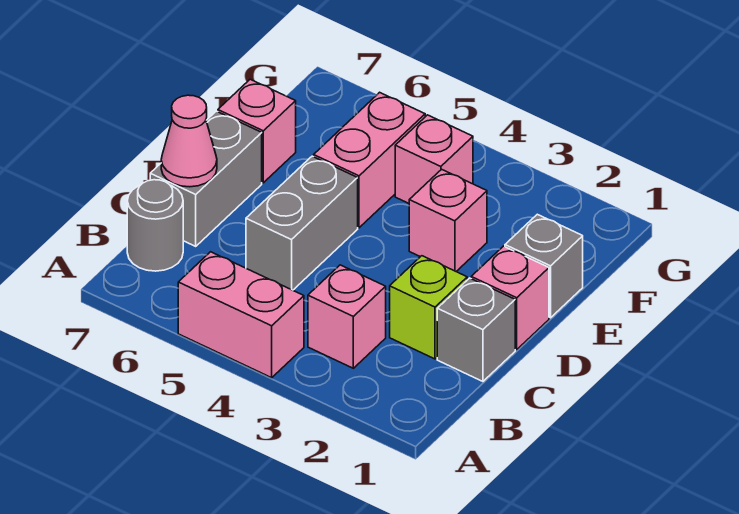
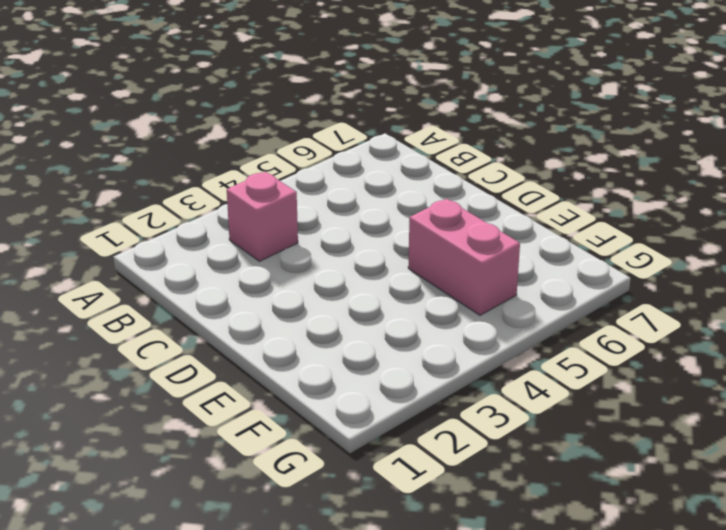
none -> pink brick A4:A5 level 1
none -> grey round brick B7 level 1
none -> grey brick C1 level 1

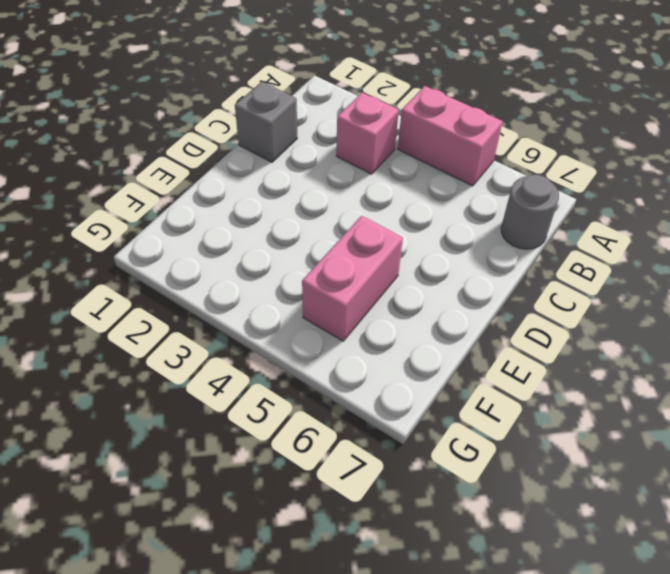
none -> lime brick C2 level 1
none -> grey brick C5:D5 level 1
none -> grey brick C7:D7 level 1

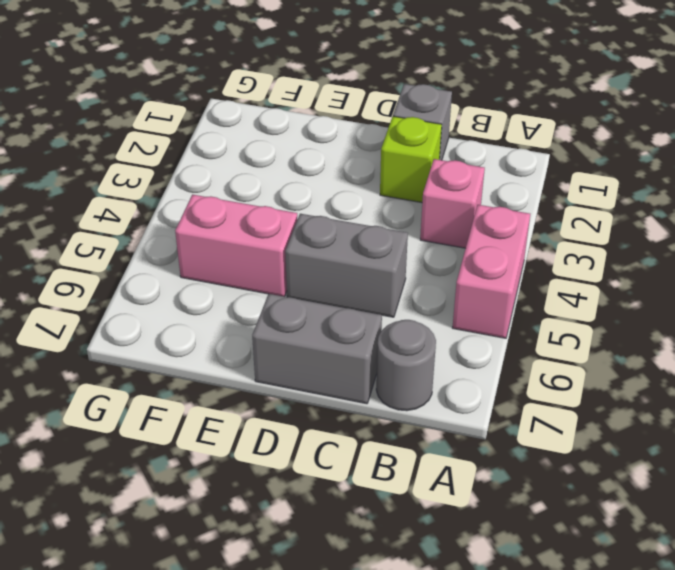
none -> pink brick D1 level 1
none -> grey brick E1 level 1
none -> pink brick E3 level 1

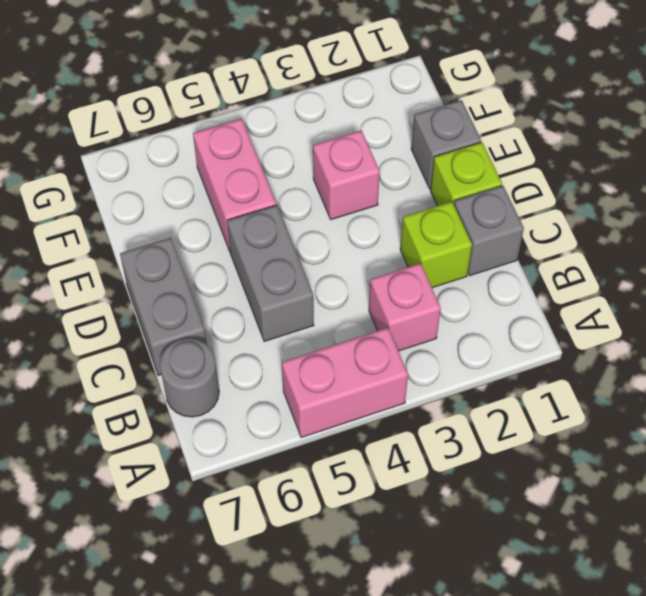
lime brick D1 level 1 -> pink brick D1 level 1
none -> pink brick E7 level 1
none -> pink brick F4 level 1
none -> pink cone C7 level 2

